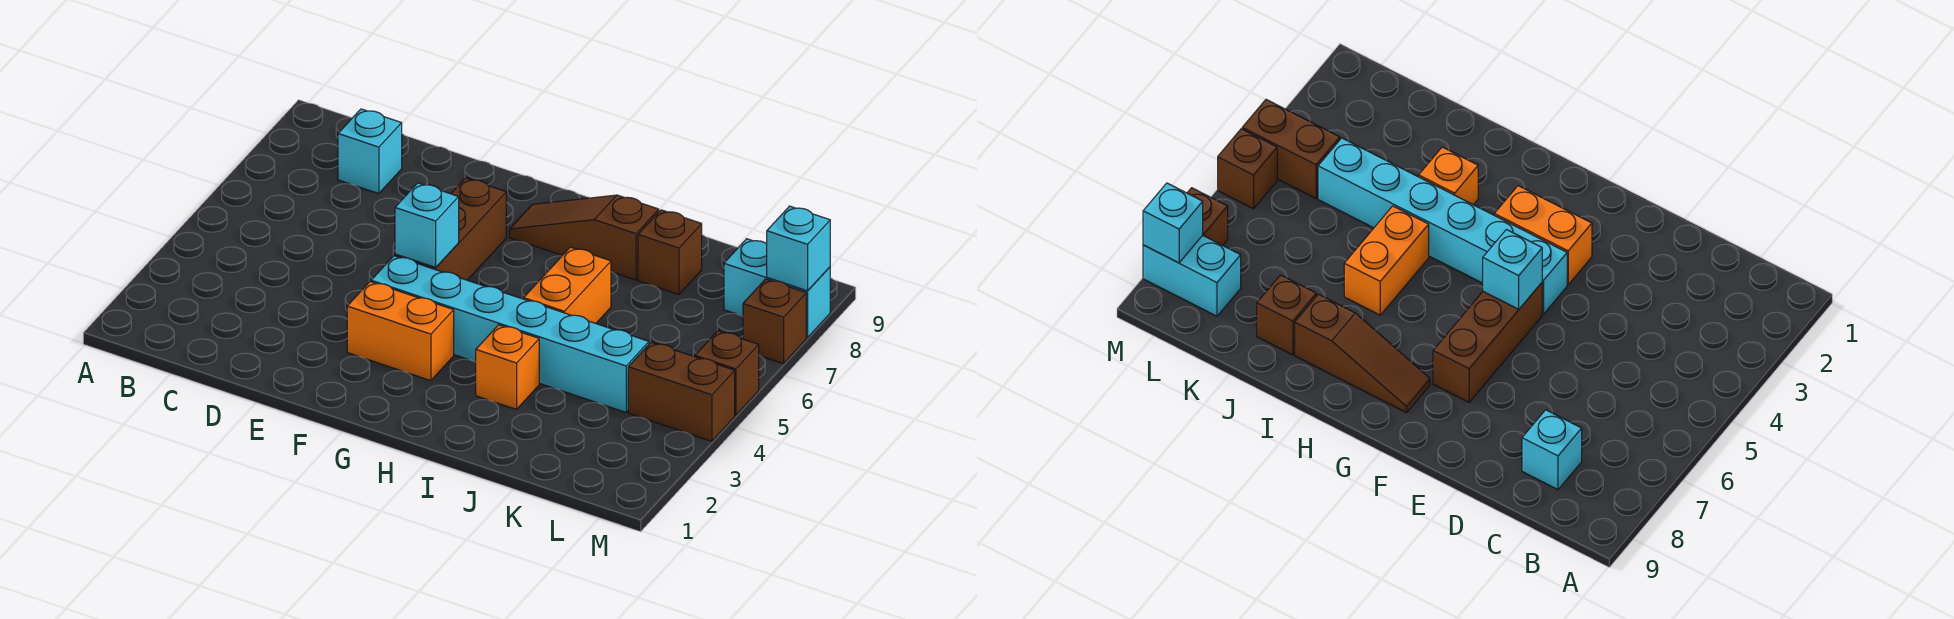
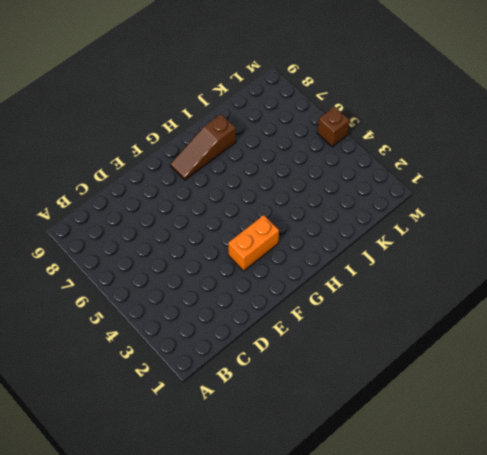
none -> cyan brick C8 level 1
none -> cyan brick F4:K4 level 1
none -> brown brick F5:F7 level 1

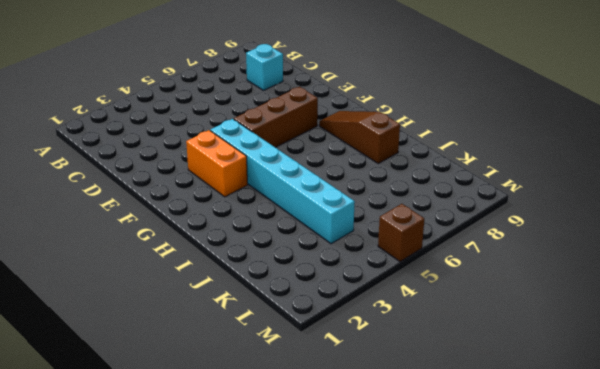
none -> orange brick I3 level 1
none -> orange brick I5:I6 level 1
none -> brown brick J8 level 1

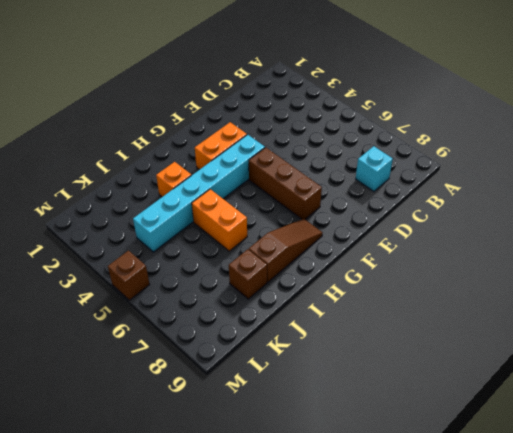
none -> brown brick L4:M4 level 1
none -> cyan brick L8:M8 level 1
none -> brown brick M7 level 1

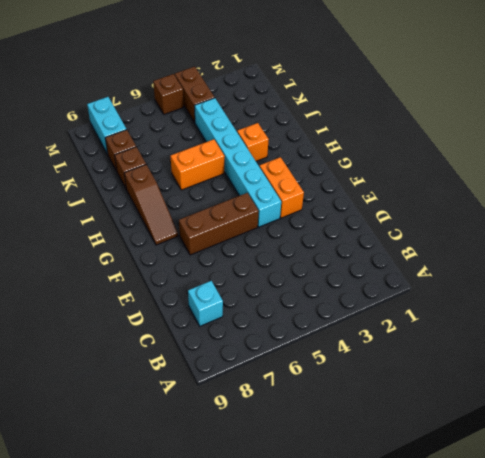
brown brick K8 level 1 -> brown brick M7 level 1
none -> cyan brick F5 level 2
none -> cyan brick M8 level 2

